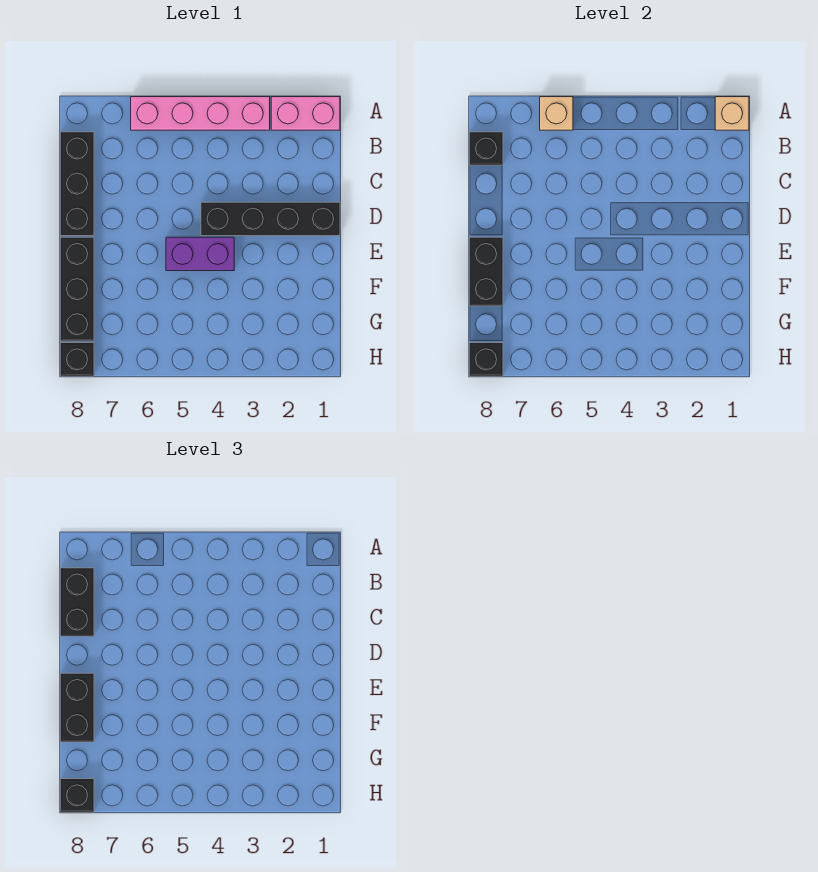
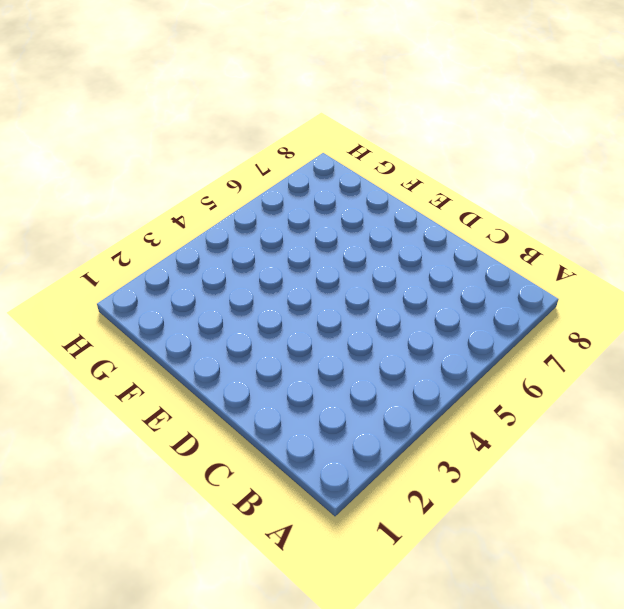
none -> pink brick A1:A2 level 1
none -> pink brick A3:A6 level 1
none -> black brick B8:D8 level 1

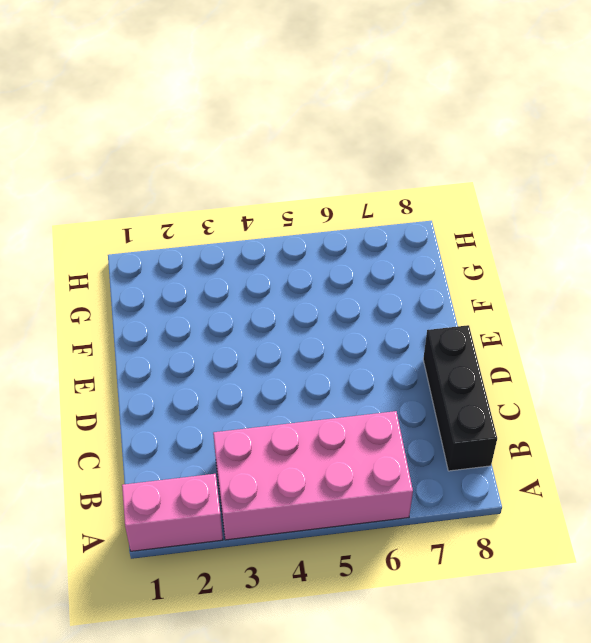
pink brick A3:B6 level 1 -> pink brick A3:A6 level 1
none -> black brick D1:D4 level 1
none -> purple brick E4:E5 level 1
none -> black brick E8:G8 level 1

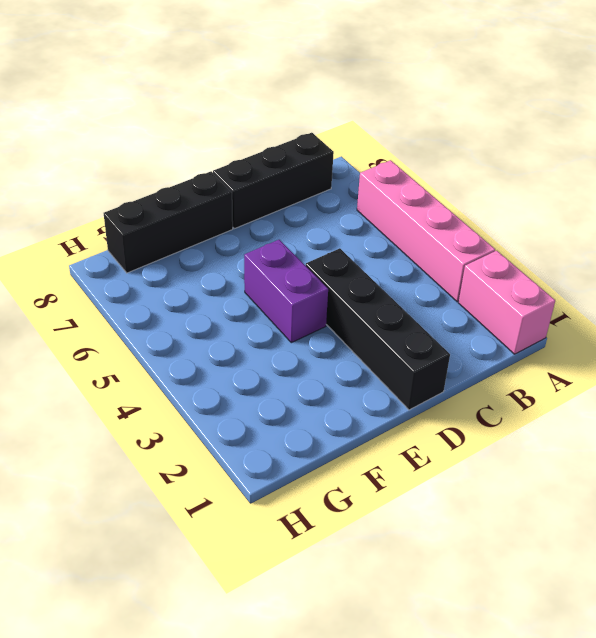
none -> black brick H8 level 1
none -> tan brick A1 level 2
none -> tan brick A6 level 2

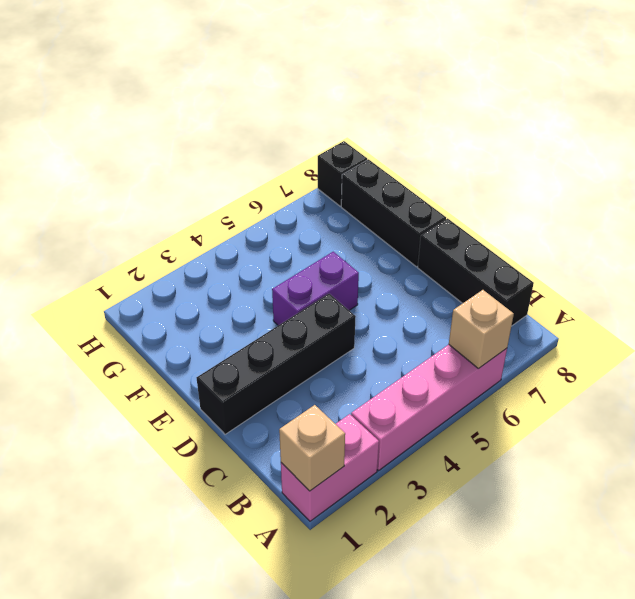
none -> black brick B8 level 2
none -> black brick E8:F8 level 2
none -> black brick H8 level 2

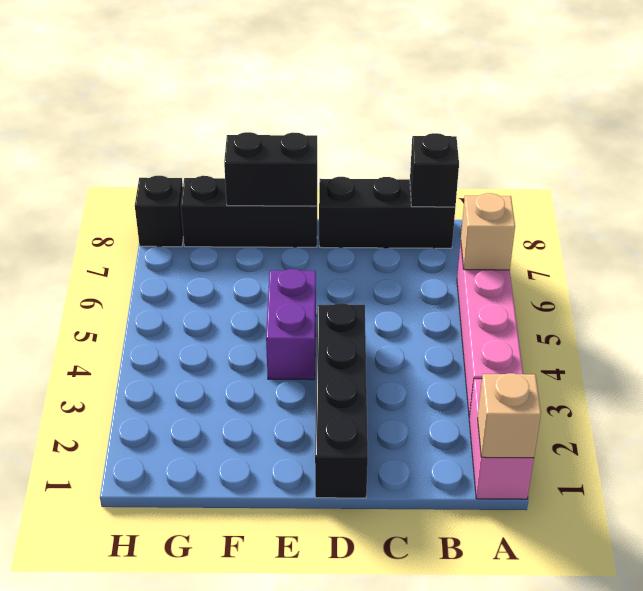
none -> black brick H8 level 2
none -> black brick B8:C8 level 3
none -> black brick E8:F8 level 3

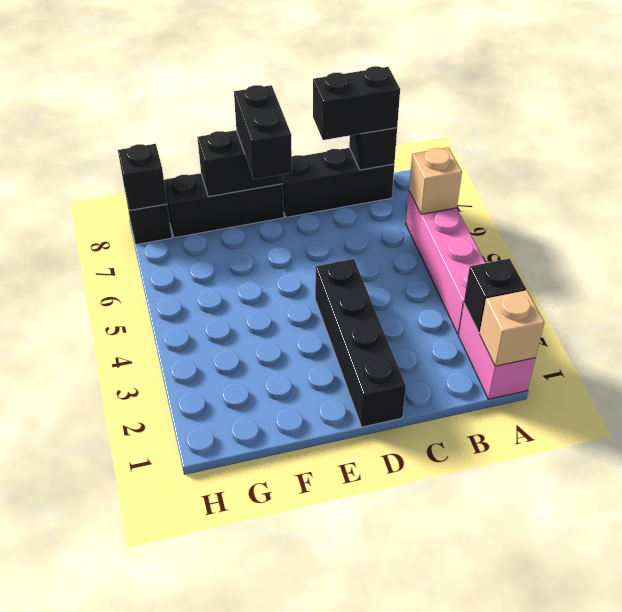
black brick A2 level 2 -> black brick H8 level 3
black brick E7:E8 level 3 -> black brick E8:F8 level 3
none -> purple brick E4:E5 level 1

